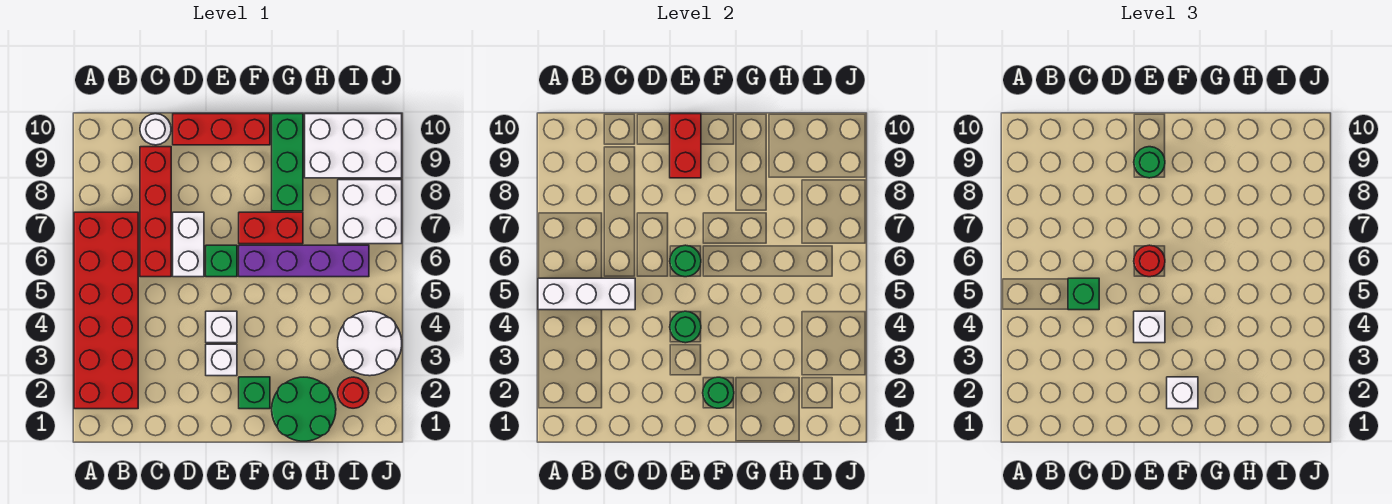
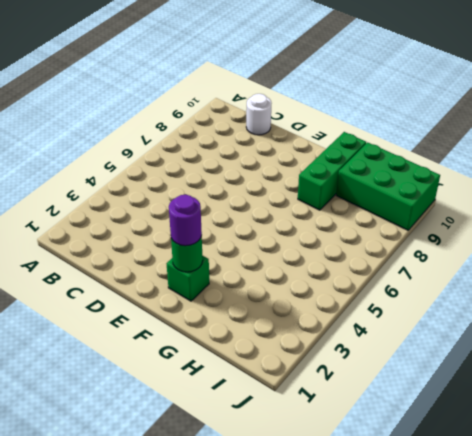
purple round brick F2 level 3 -> white brick F2 level 3
green brick H9:J10 level 1 -> white brick H9:J10 level 1
none -> red brick A2:B7 level 1
none -> red brick C6:C9 level 1
none -> white brick D6:D7 level 1

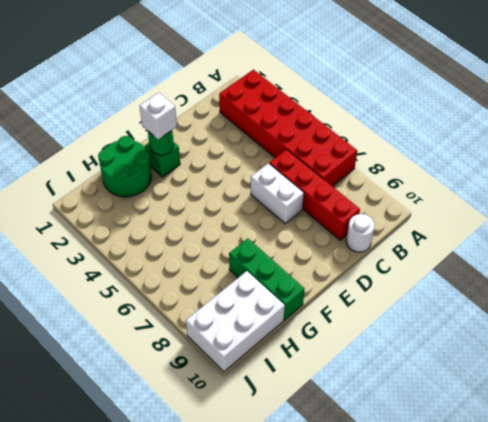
none -> red brick D10:F10 level 1
none -> white brick E3 level 1
none -> white brick E4 level 1

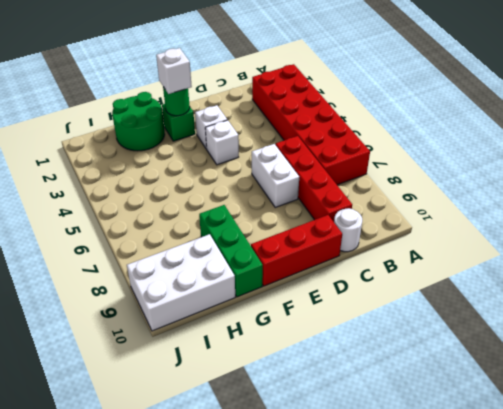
none -> green brick E6 level 1
none -> purple brick F6:I6 level 1
none -> red brick F7:G7 level 1

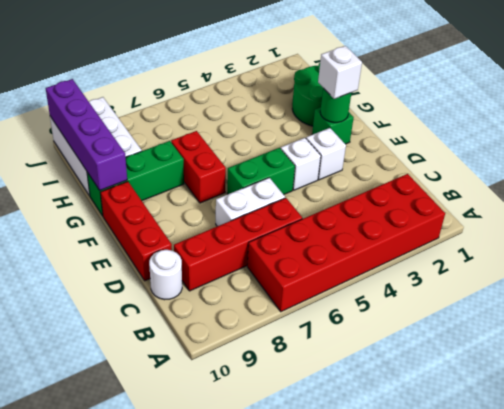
green brick E5:E6 level 1 -> green brick E6 level 1
purple brick G10:J10 level 2 -> purple brick F6:I6 level 1
none -> red round brick I2 level 1
none -> white round brick I3:J4 level 1
none -> white brick I7:J8 level 1

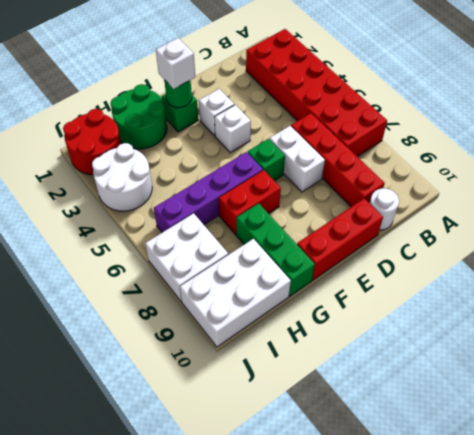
red round brick I1:J2 level 1 -> red round brick I2 level 1
none -> white brick A5:C5 level 2
none -> green round brick E4 level 2
none -> green round brick E6 level 2

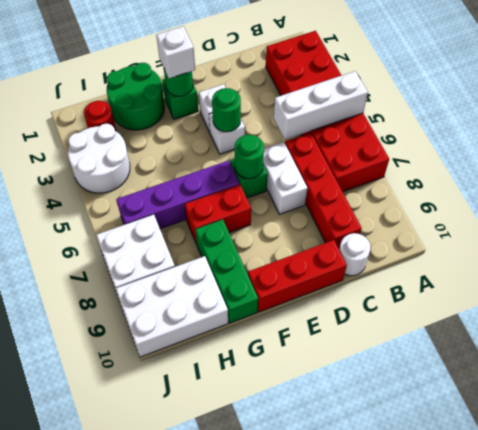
none -> red brick E9:E10 level 2
none -> green brick C5 level 3
none -> white brick E4 level 3

